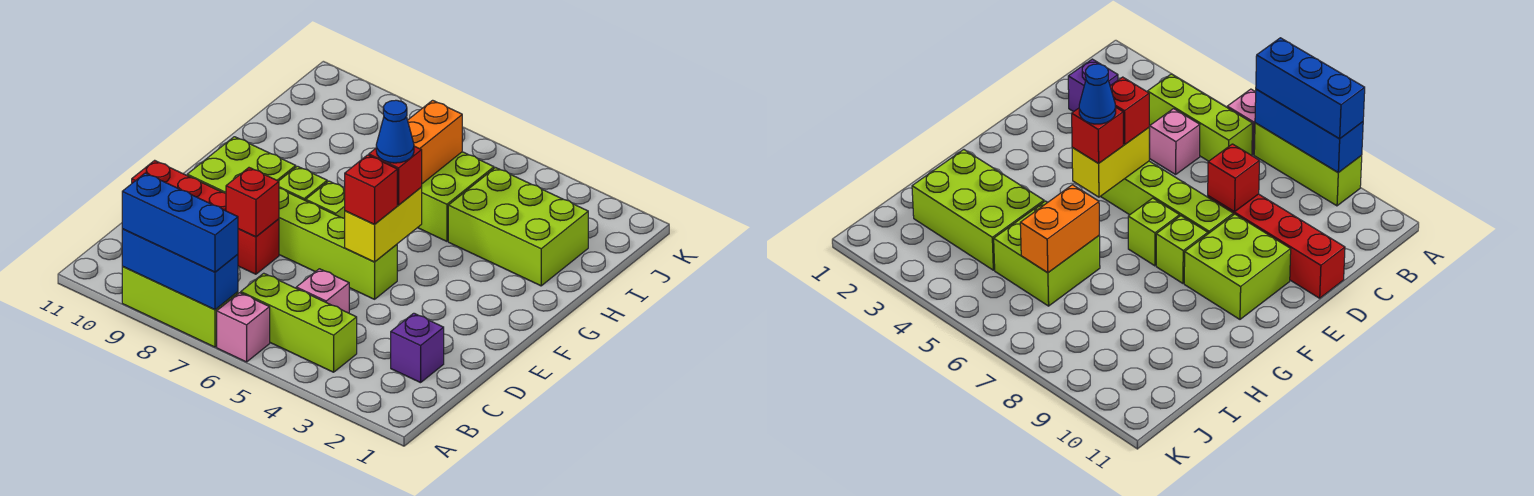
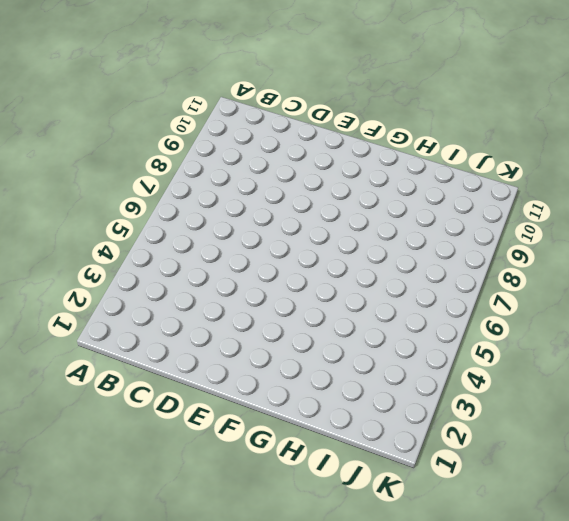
none -> pink brick A6 level 1
none -> lime brick A7:A9 level 1
none -> lime brick B4:B6 level 1

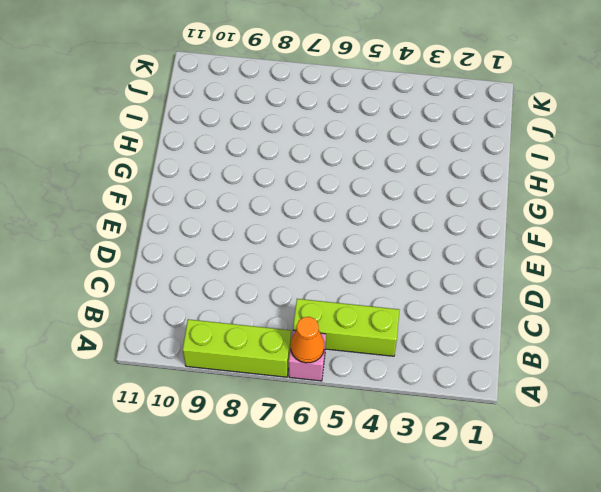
orange cone A6 level 2 -> none
none -> purple brick C2 level 1
none -> pink brick C5 level 1
none -> red brick D8:D11 level 1

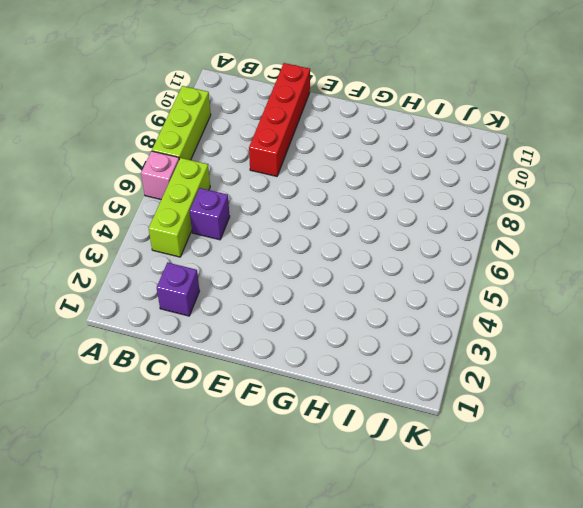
purple brick C5 level 1 -> pink brick C5 level 1
none -> lime brick E5:E8 level 1
none -> lime brick E9:F10 level 1
none -> lime brick F7 level 1

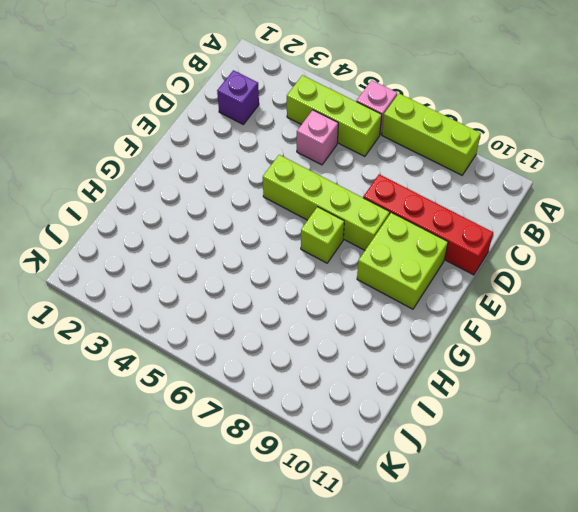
none -> lime brick F8 level 1
none -> lime brick H2:I4 level 1
none -> lime brick H5:I6 level 1

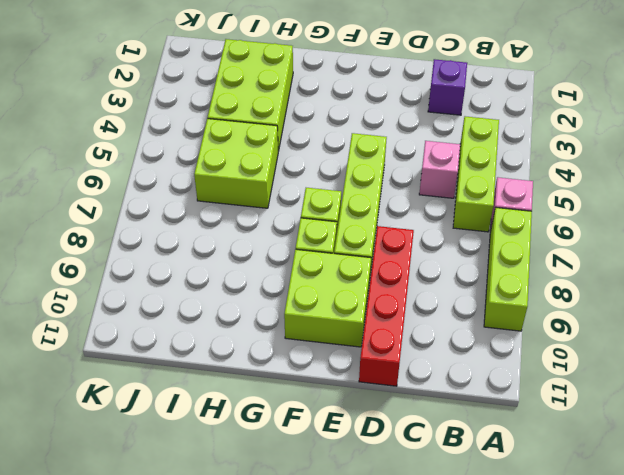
none -> blue brick A7:A9 level 2
none -> red brick D8 level 2
none -> yellow brick E5:F5 level 2

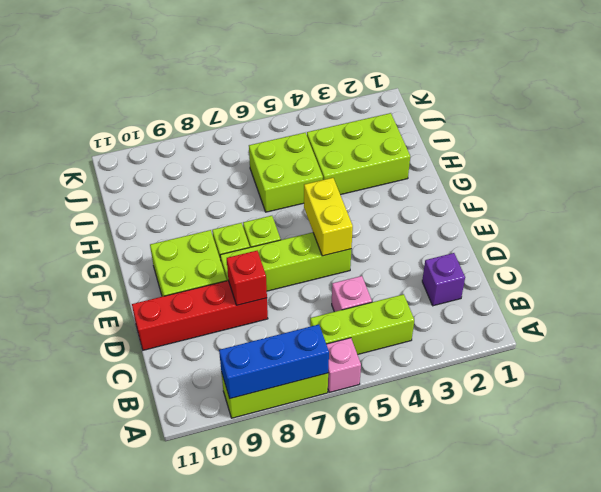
none -> orange brick H6:I6 level 2
none -> blue brick A7:A9 level 3
none -> red brick E5 level 3

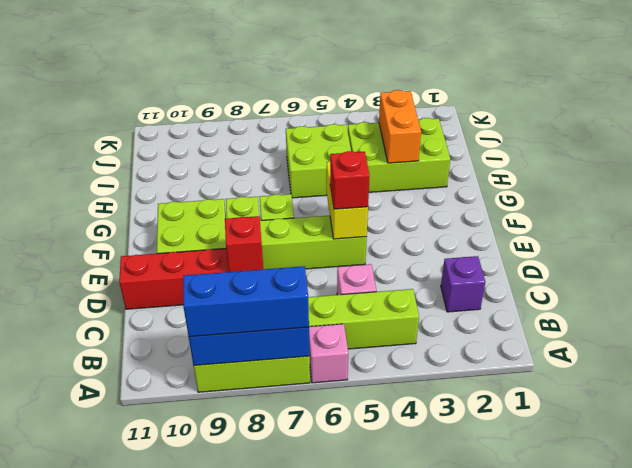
orange brick H3:I3 level 2 -> orange brick H6:I6 level 2
none -> red brick F5 level 3
none -> blue cone F5 level 4

